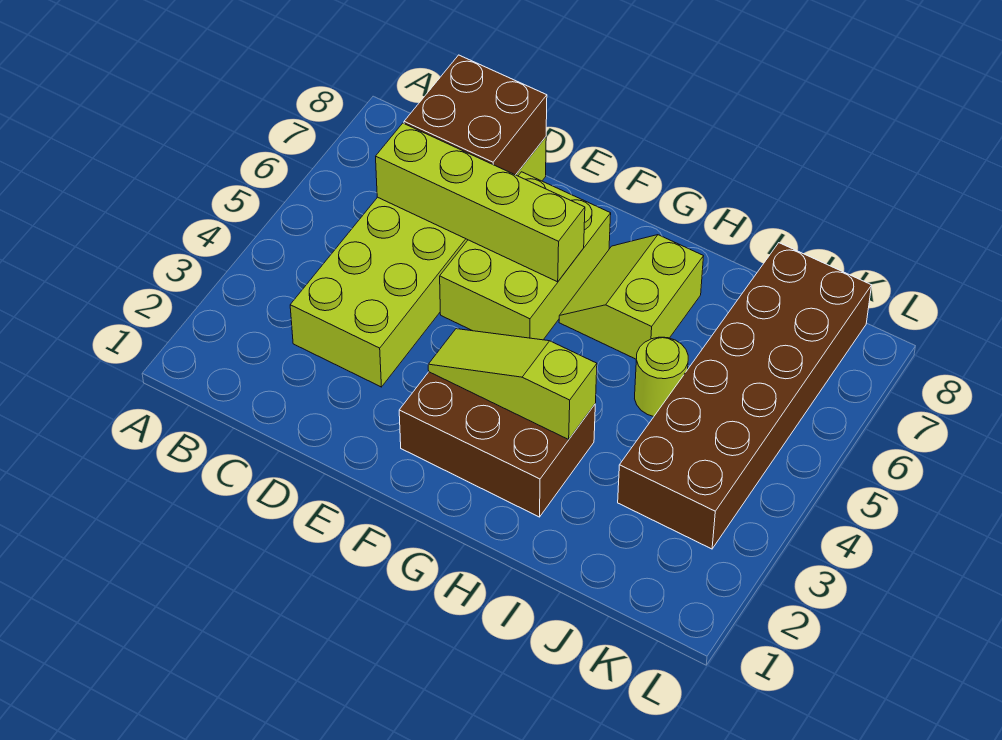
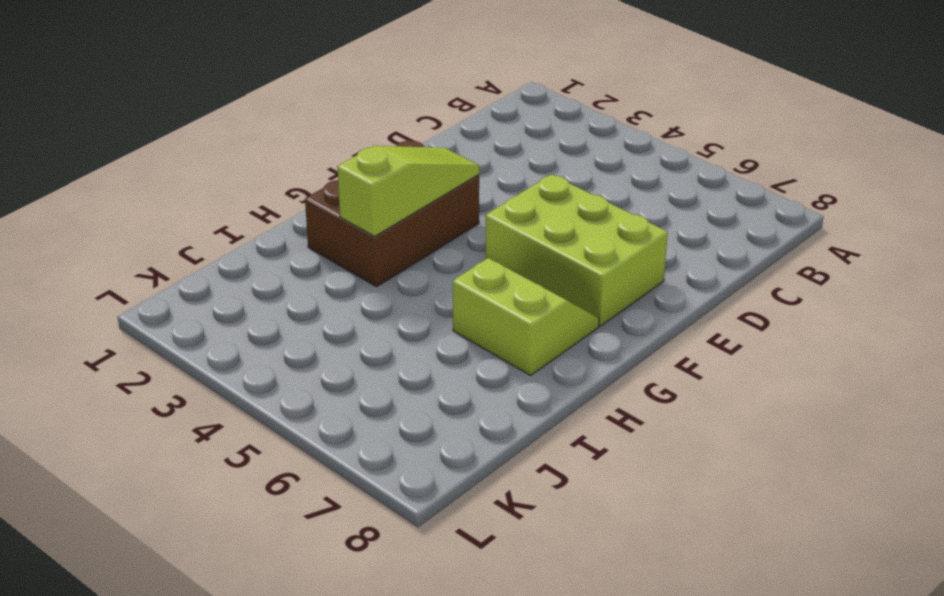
none -> lime brick C3:D8 level 1
none -> lime round brick I5 level 1

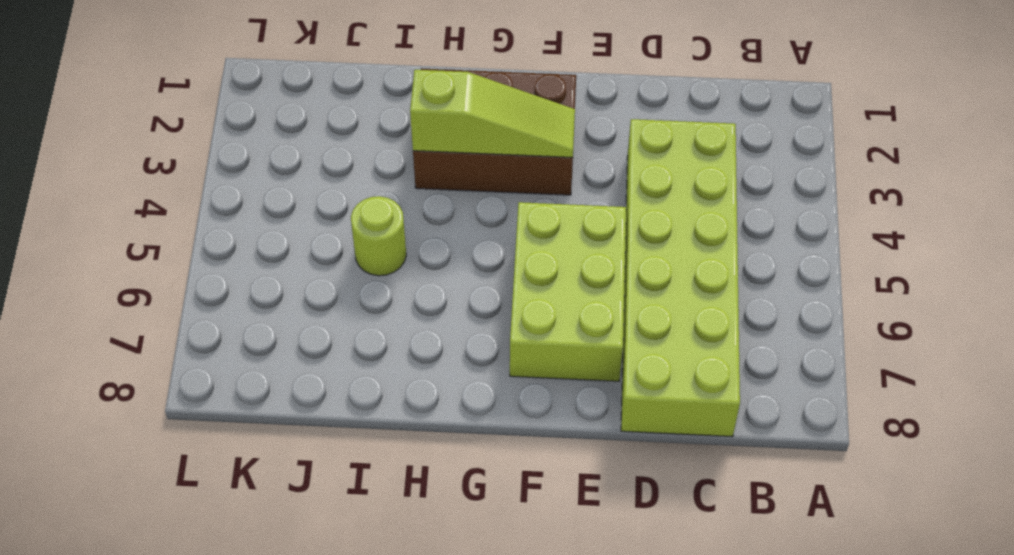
none -> lime slope G6:H7 level 1 top H
none -> brown brick J3:K8 level 1

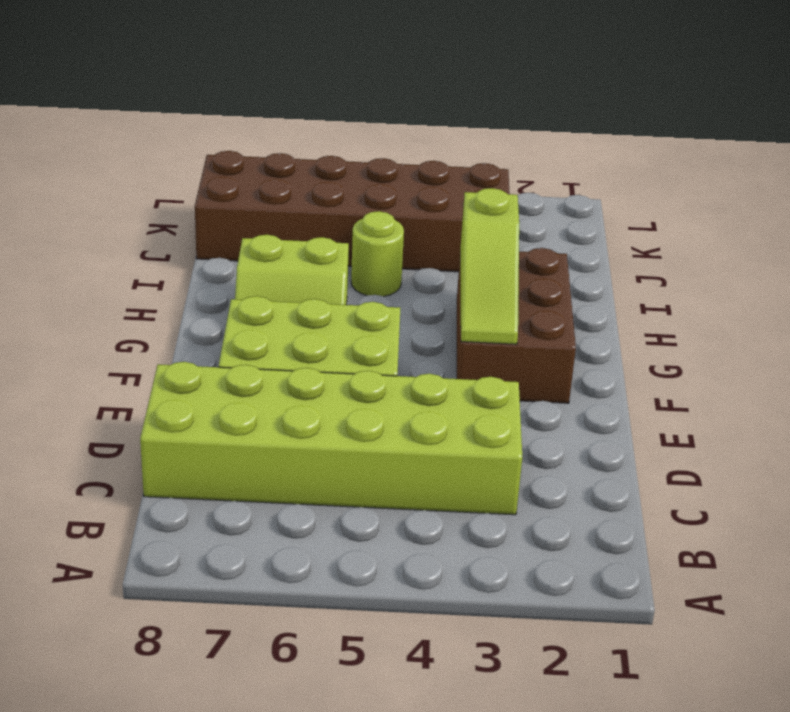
none -> lime brick C6:F6 level 2
none -> brown brick C7:D8 level 2

